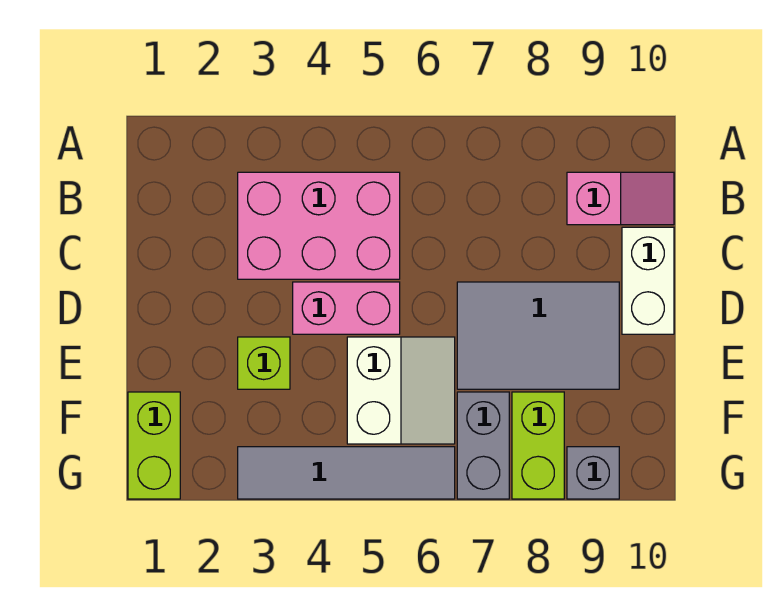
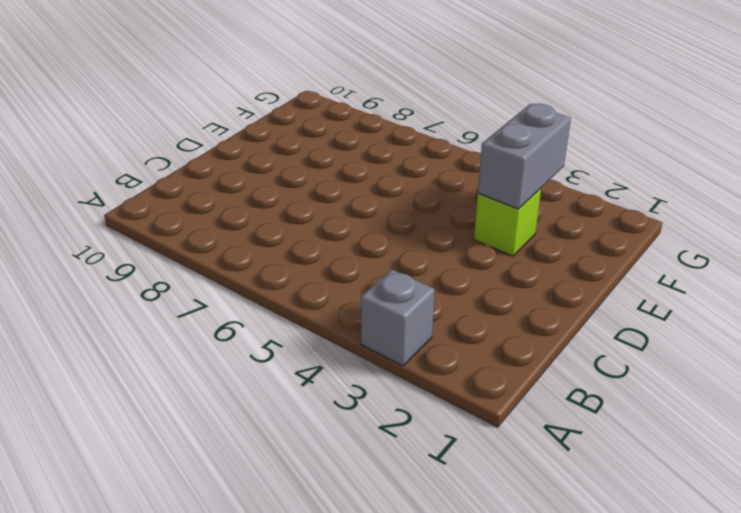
grey brick A3 level 1 -> grey brick G9 level 1
grey brick E3:F3 level 2 -> grey brick F7:G7 level 1
none -> pink brick B3:C5 level 1
none -> pink slope B9:B10 level 1 top 9
none -> white brick C10:D10 level 1

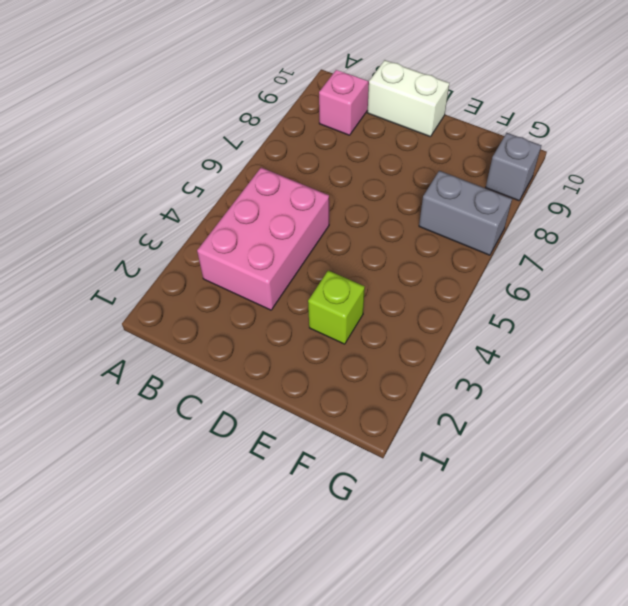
none -> pink brick D4:D5 level 1
none -> grey tile D7:E9 level 1
none -> white slope E5:F6 level 1 top 5

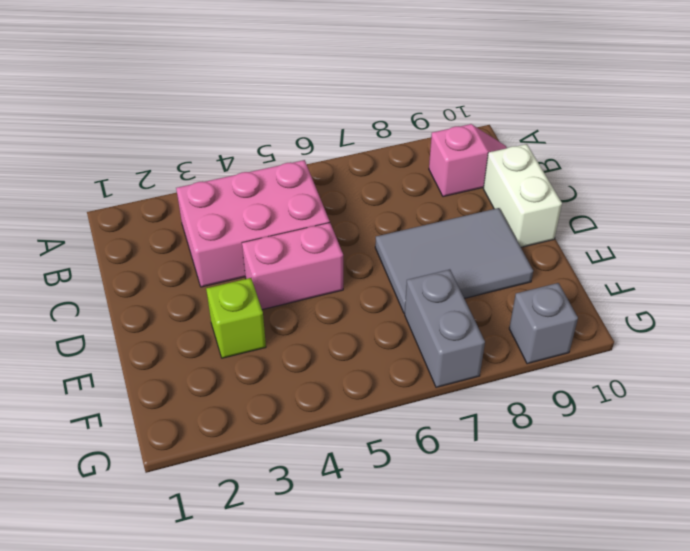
none -> white slope E5:F6 level 1 top 5
none -> lime brick F1:G1 level 1
none -> lime brick F8:G8 level 1

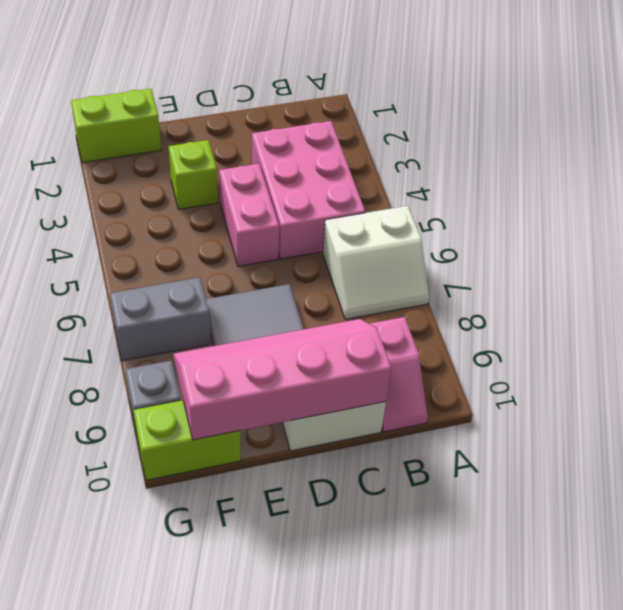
white slope A6:B7 level 1 top 6 -> white slope E5:F6 level 1 top 5
pink slope C9:F10 level 2 top 10 -> none
lime brick F10:G10 level 1 -> lime brick F8:G8 level 1
none -> grey tile G3:G6 level 1

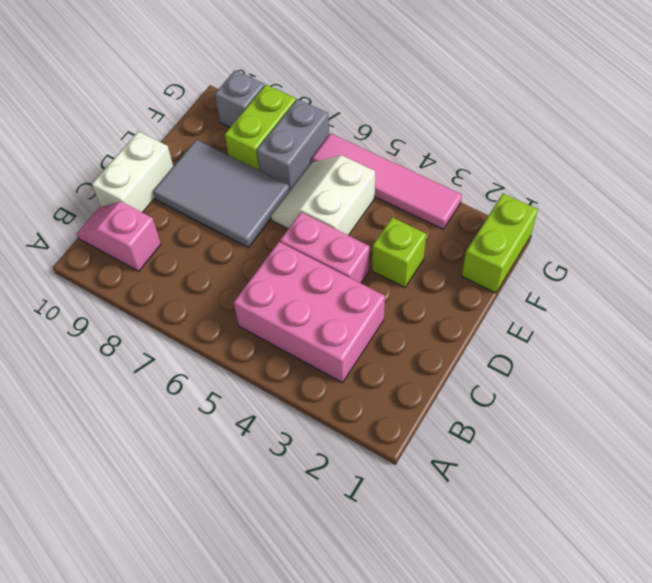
pink tile G3:G6 level 1 -> grey tile G3:G6 level 1

